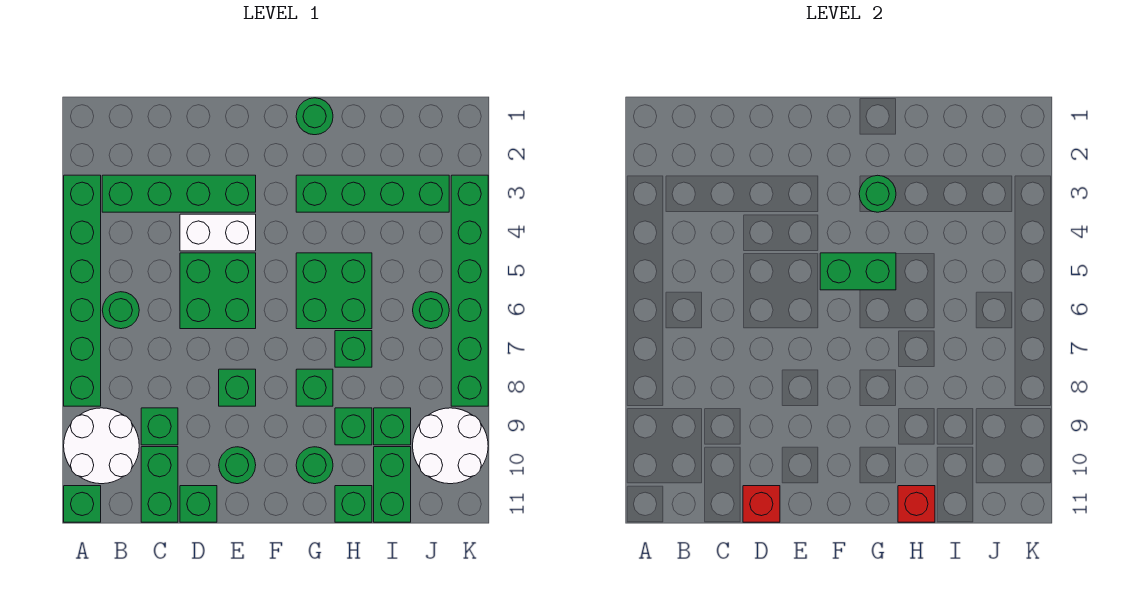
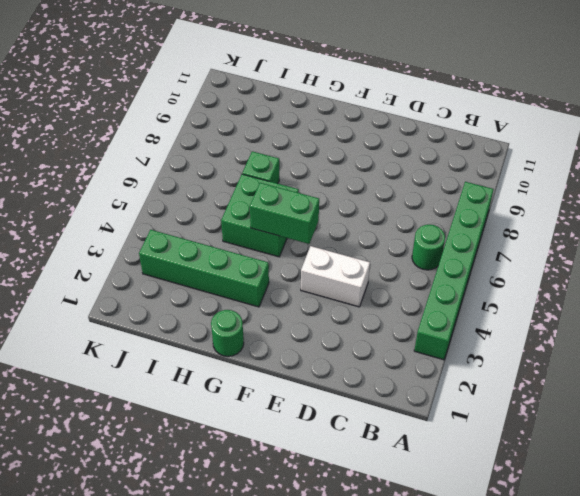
none -> white round brick A9:B10 level 1
none -> green brick A11 level 1
none -> green brick B3:E3 level 1

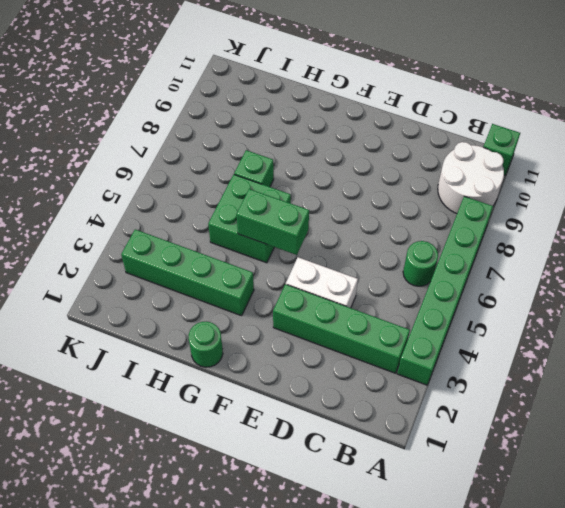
none -> green brick C9 level 1
none -> green brick C10:C11 level 1
none -> green brick D5:E6 level 1

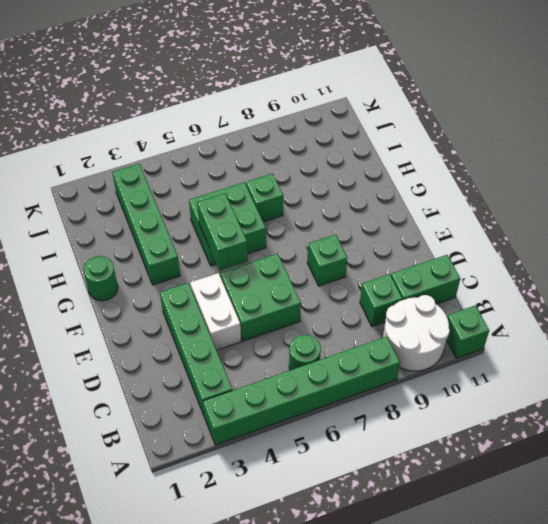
none -> green brick D11 level 1
none -> green round brick E10 level 1
none -> green brick G8 level 1

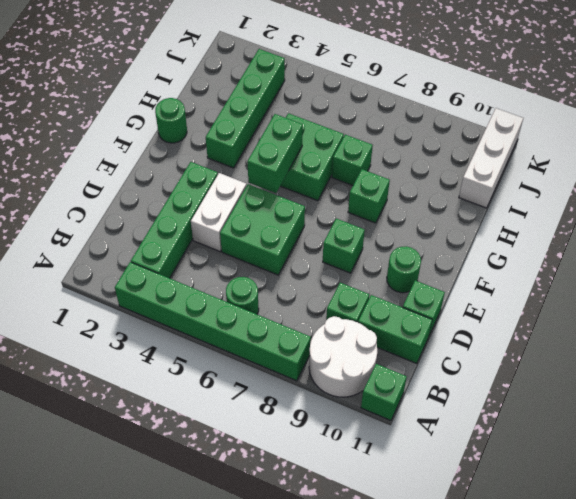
white brick I11:K11 level 1 -> green brick I10:I11 level 1
none -> green round brick G10 level 1
none -> green brick H9 level 1
none -> green brick H11 level 1

